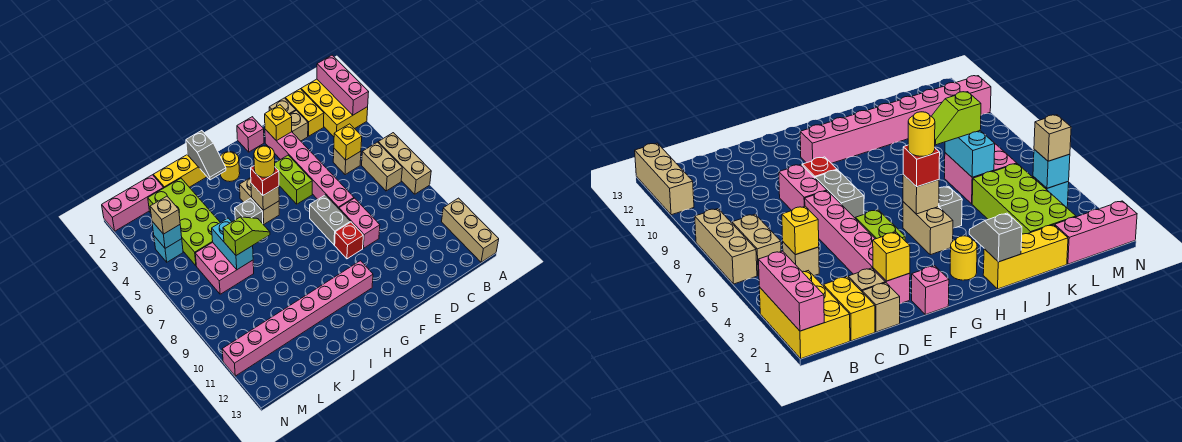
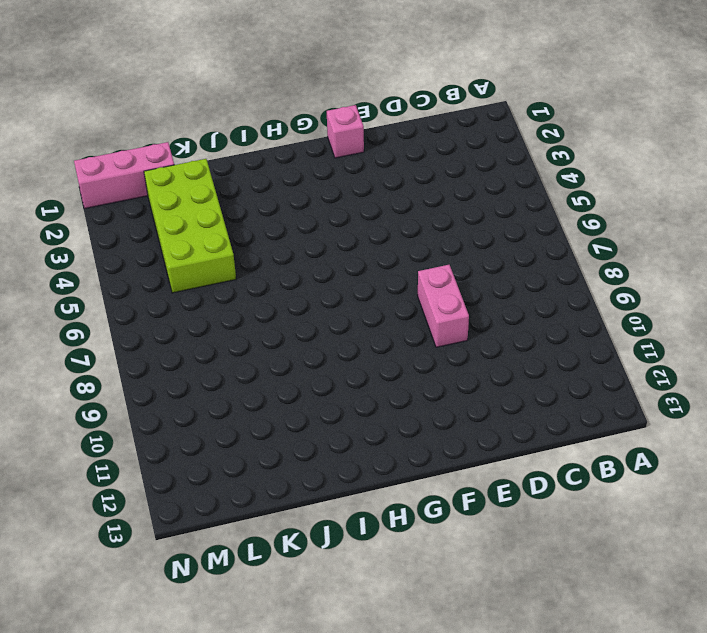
none -> yellow brick A1:B3 level 1
none -> tan brick A6:A8 level 1
none -> tan brick A11:A13 level 1
none -> tan brick B6:B7 level 1

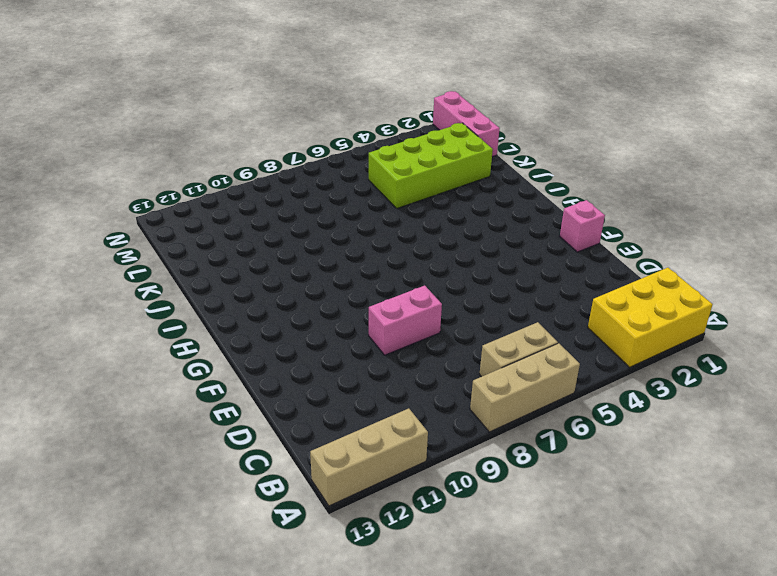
none -> yellow brick C1:C2 level 1
none -> tan brick C5 level 1
none -> tan brick D1 level 1
none -> tan brick D2 level 1

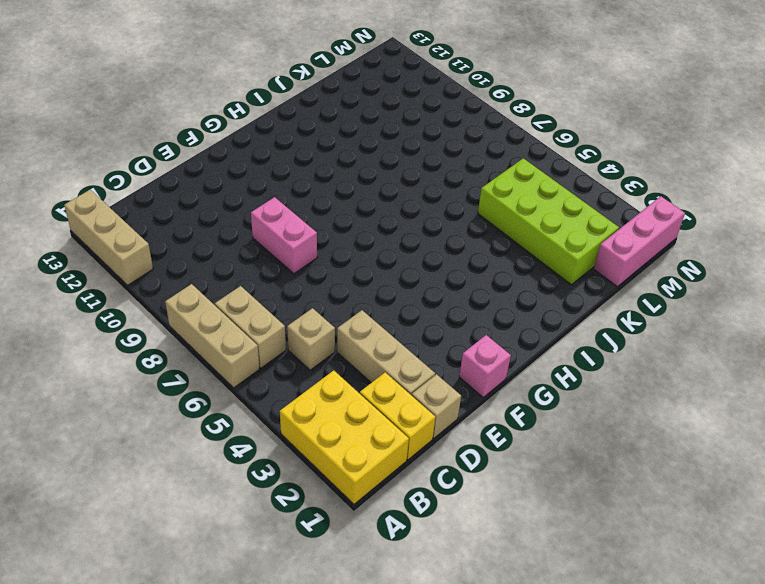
tan brick D2:D4 level 1 -> tan brick D2 level 1
none -> pink brick E2:E7 level 1
none -> lime brick F4:F5 level 1
none -> grey brick F7:F8 level 1
none -> red brick F9 level 1

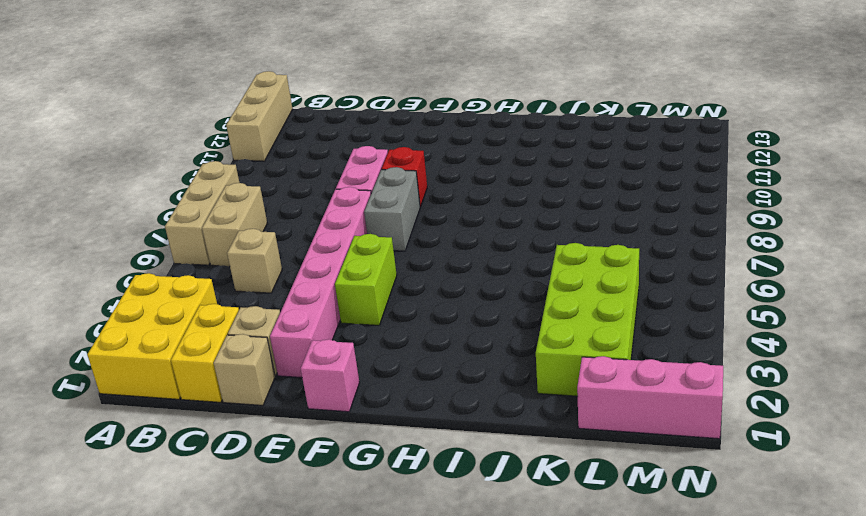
none -> pink brick G11:N11 level 1
none -> yellow round brick H2 level 1
none -> tan brick H4:H5 level 1
none -> yellow brick I1:K1 level 1

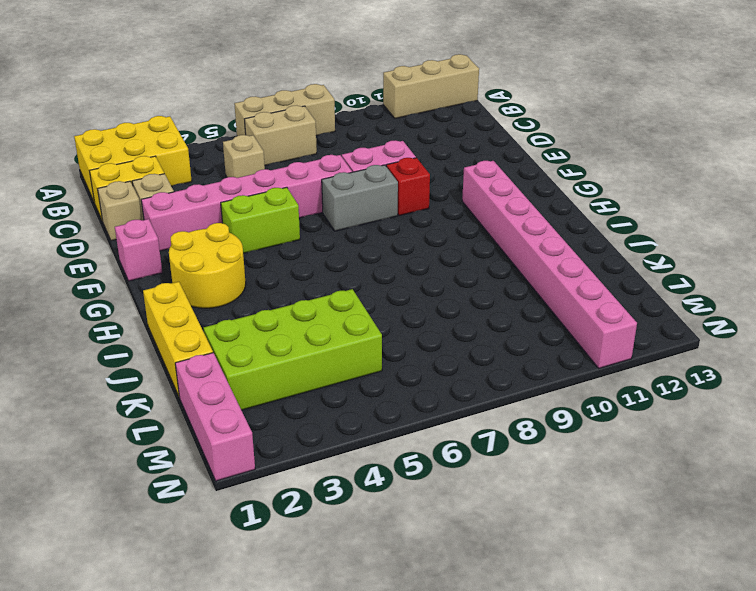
yellow round brick G2:H3 level 1 -> yellow round brick H2 level 1
none -> tan brick H4:H5 level 1
none -> grey brick I5 level 1
none -> pink brick K6:L7 level 1
none -> cyan brick M4 level 1

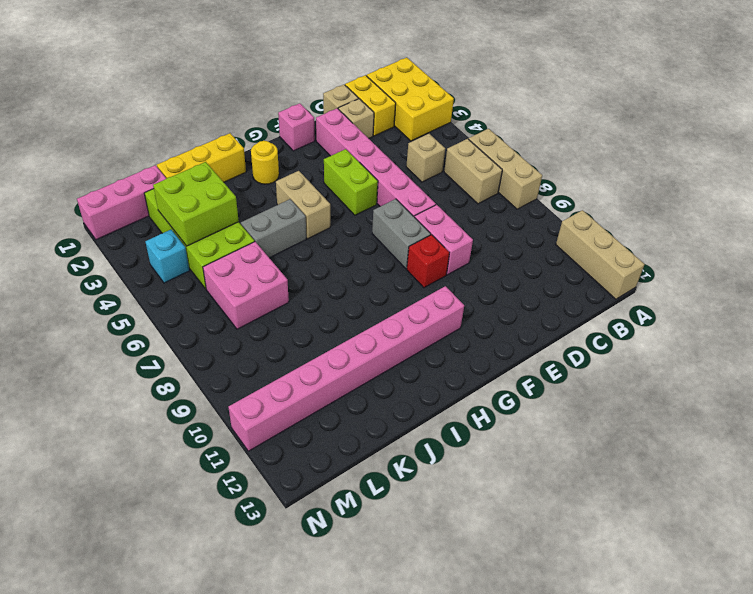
grey brick I5:J5 level 1 -> grey brick I5 level 1
lime brick K3:L4 level 2 -> none
none -> pink brick A1:A3 level 2
none -> yellow brick C5 level 2
none -> yellow brick E2 level 2
none -> tan brick H5 level 2

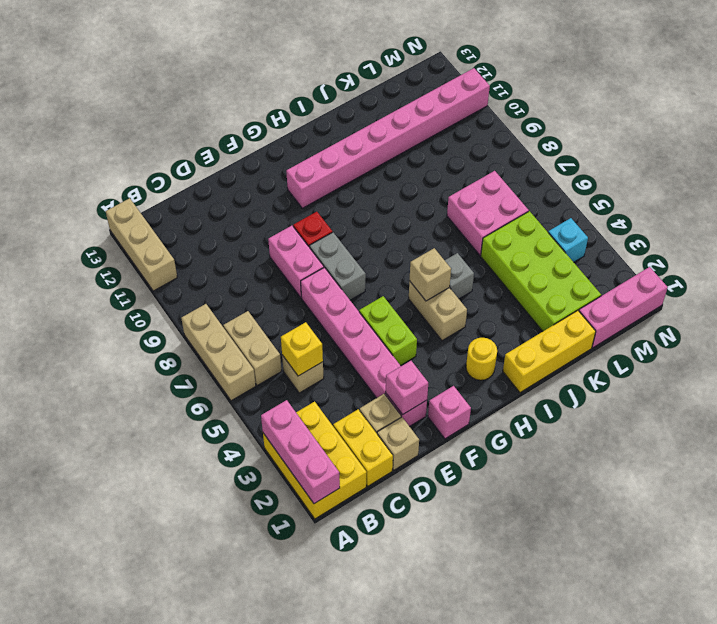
pink brick E2 level 2 -> yellow brick E2 level 2
none -> grey slope I1:I2 level 2 top 1
none -> cyan brick K6:K7 level 2
none -> cyan brick M4 level 2
none -> red brick H5 level 3

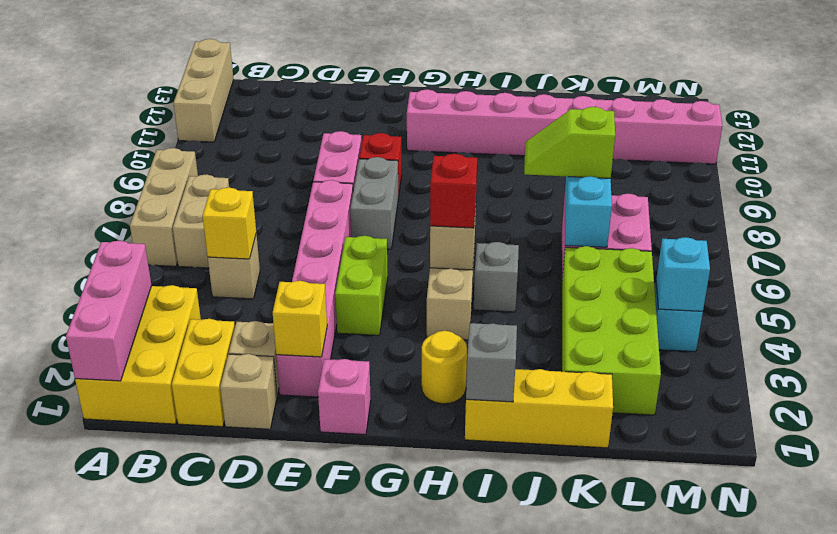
none -> pink brick L1:N1 level 1
none -> tan brick M4 level 3
none -> yellow round brick H5 level 4

